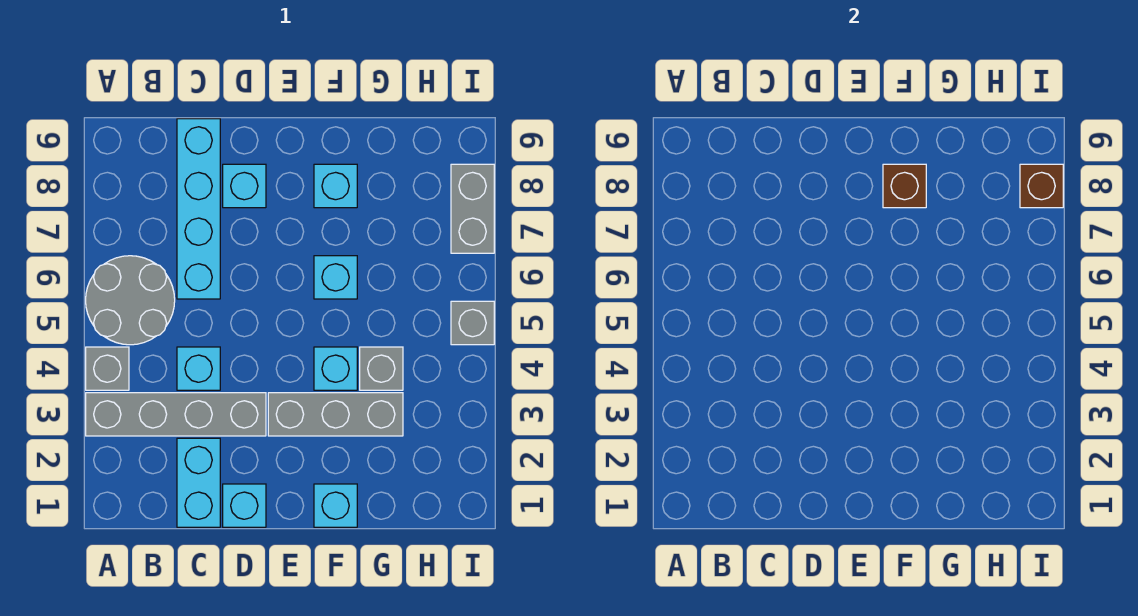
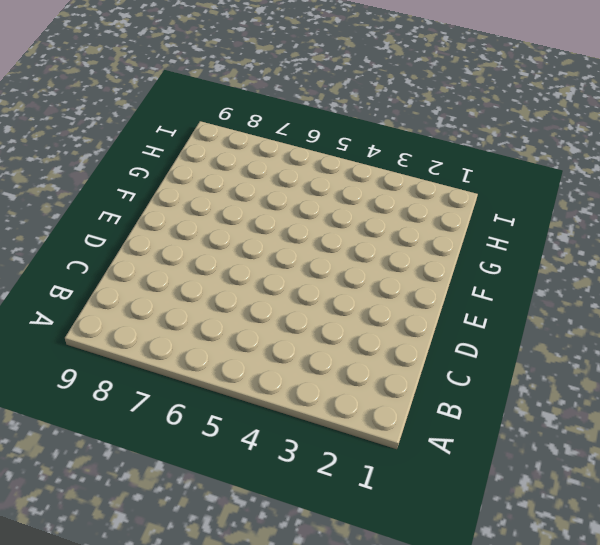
none -> grey brick A3:D3 level 1
none -> grey brick A4 level 1
none -> grey round brick A5:B6 level 1

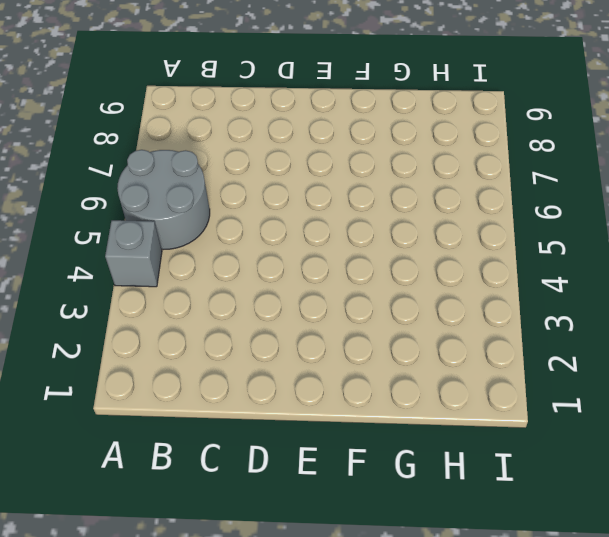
none -> grey brick A3:D3 level 1
none -> cyan brick C1:C2 level 1
none -> cyan brick C4 level 1

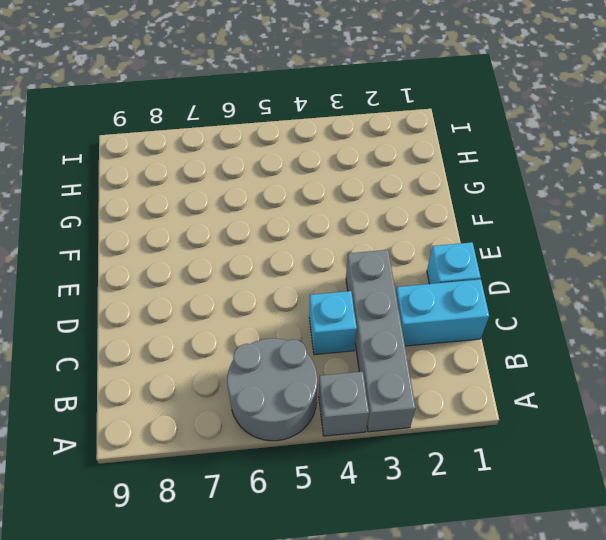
none -> cyan brick C6:C9 level 1
none -> cyan brick D8 level 1
none -> grey brick E3:G3 level 1

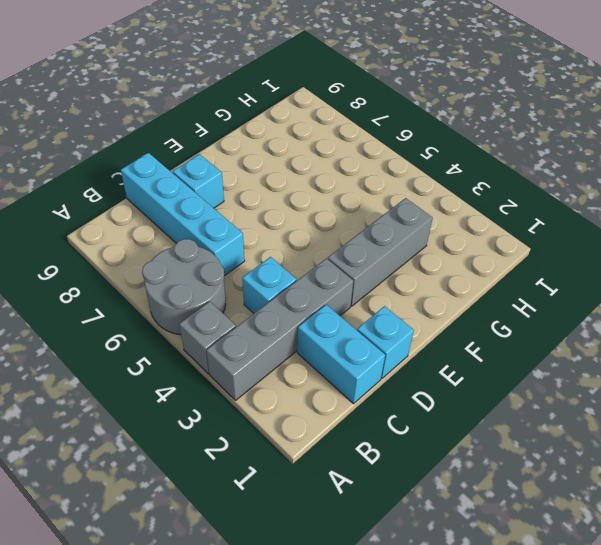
none -> cyan brick F1 level 1
none -> cyan brick F4 level 1
none -> cyan brick F6 level 1

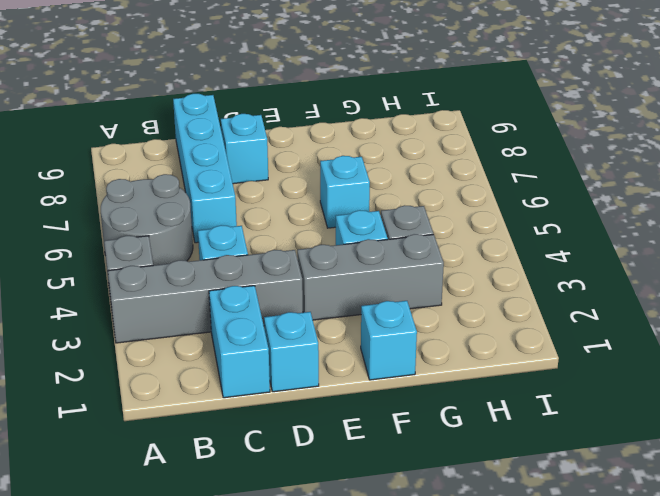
none -> cyan brick F8 level 1
none -> grey brick I5 level 1
none -> grey brick I7:I8 level 1

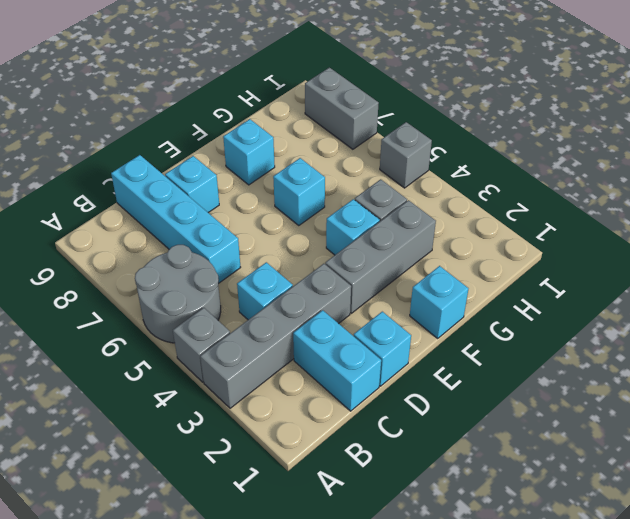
none -> brown brick F8 level 2
none -> brown brick I8 level 2

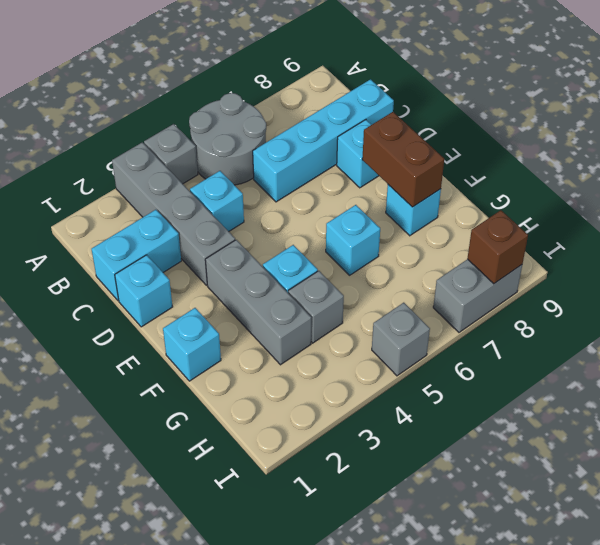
brown brick E8:F8 level 2 -> brown brick F8 level 2

